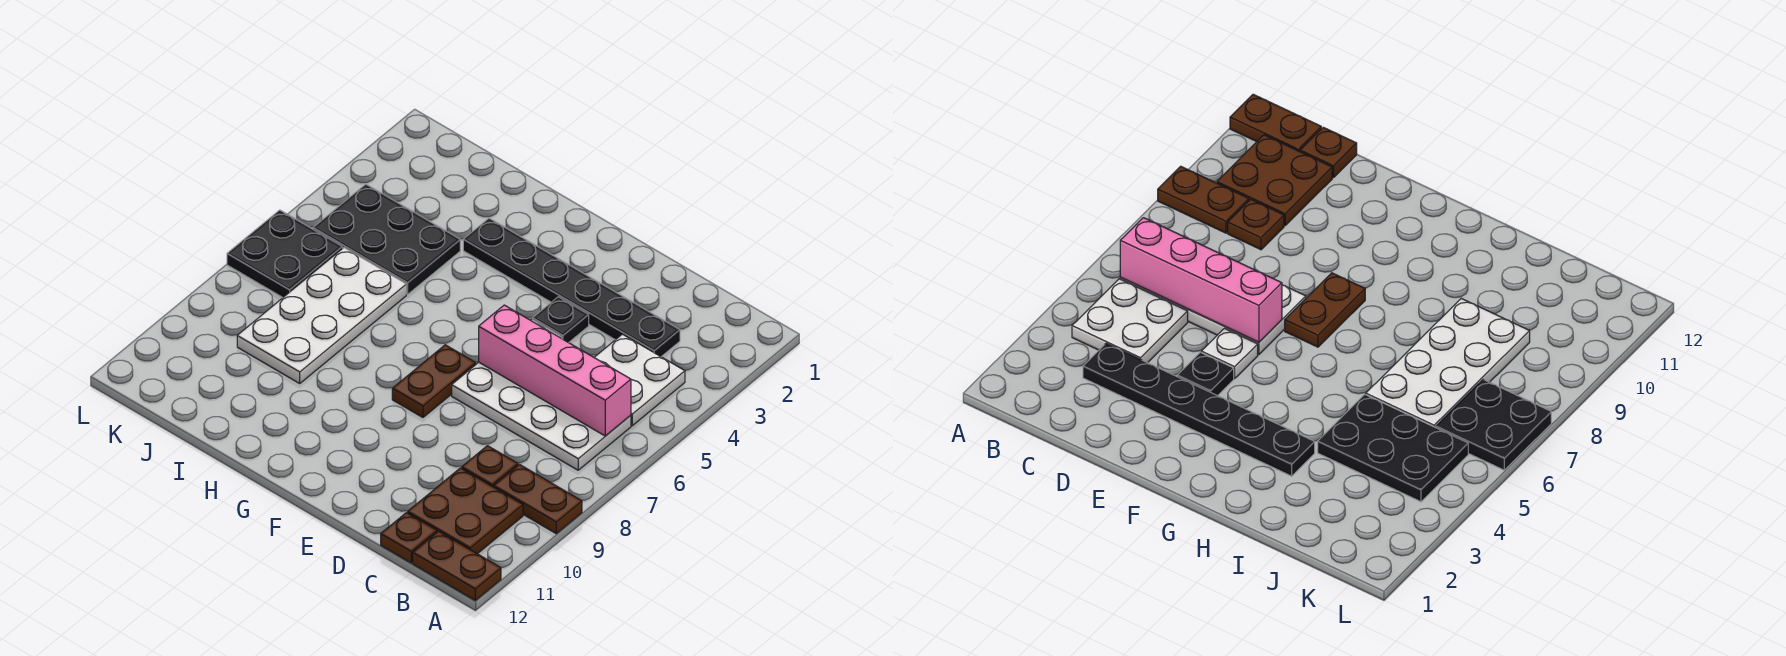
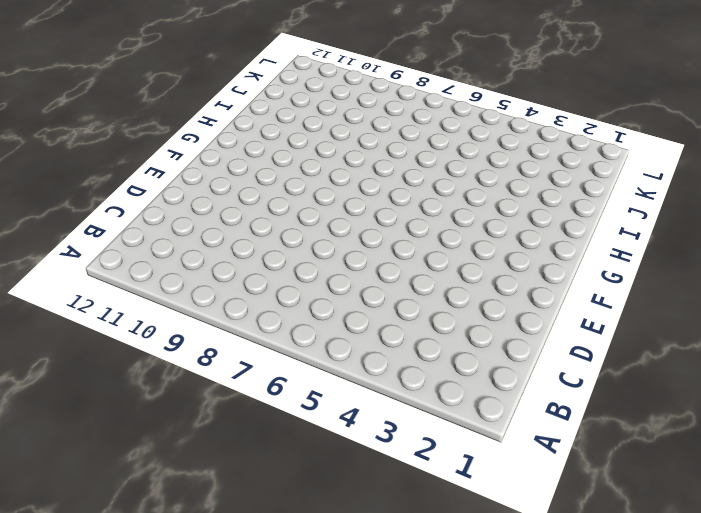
none -> brown plate A9:B9 level 1
none -> brown plate A12:B12 level 1
none -> white plate B4:C5 level 1

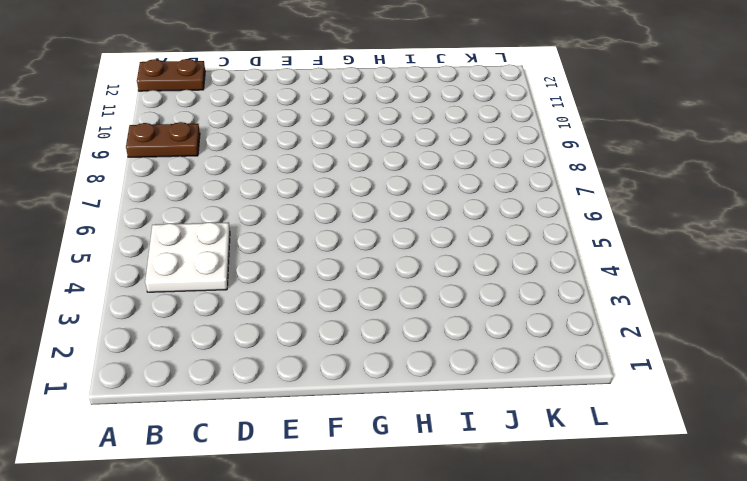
none -> white plate B6:E7 level 1
none -> brown plate B10:C11 level 1
none -> black plate C3:H3 level 1

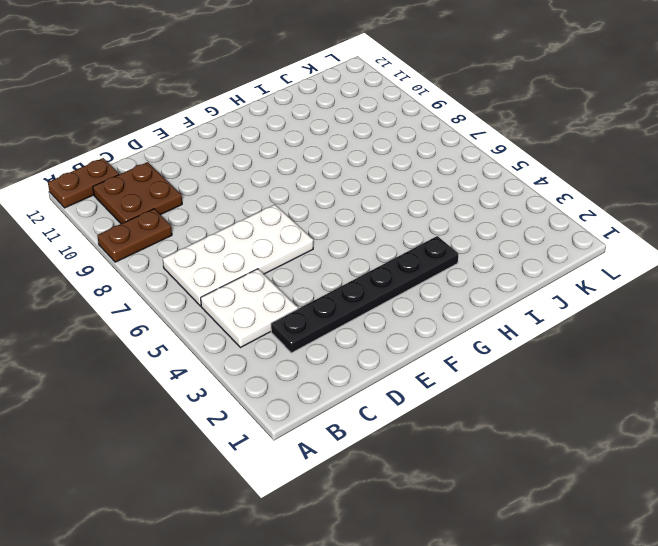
none -> brown plate C9 level 1
none -> brown plate C12 level 1
none -> black plate E4 level 1

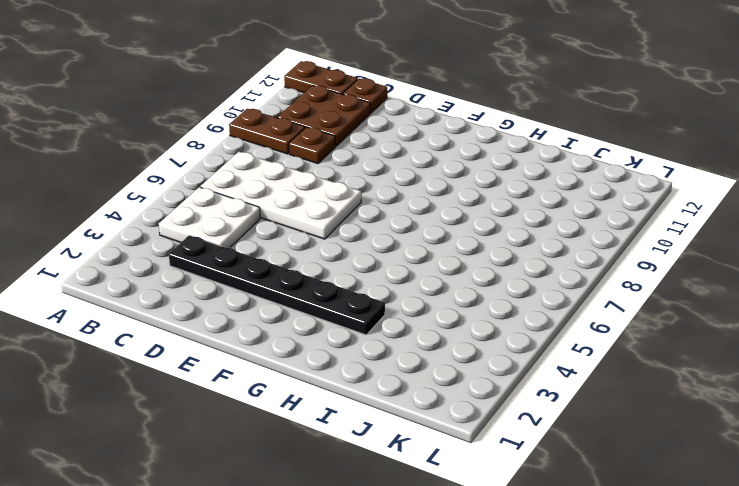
none -> black plate E4 level 1
none -> white plate E5 level 1
none -> brown plate F7:F8 level 1

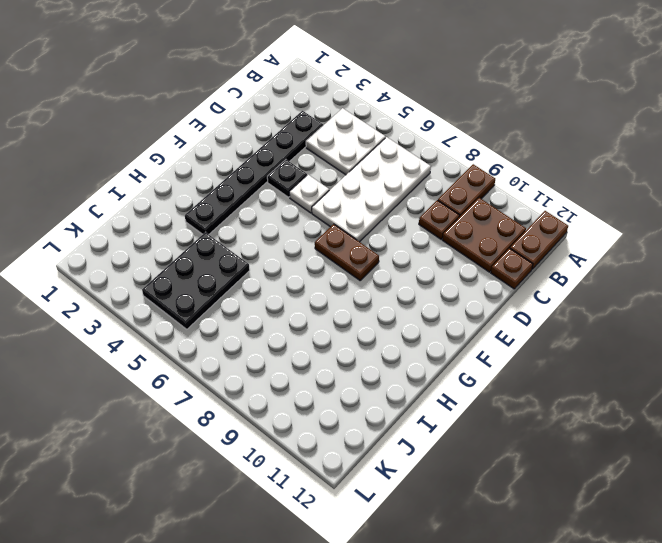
none -> white plate I6:J9 level 1
none -> black plate K6:L7 level 1
none -> pink brick B6:E6 level 2

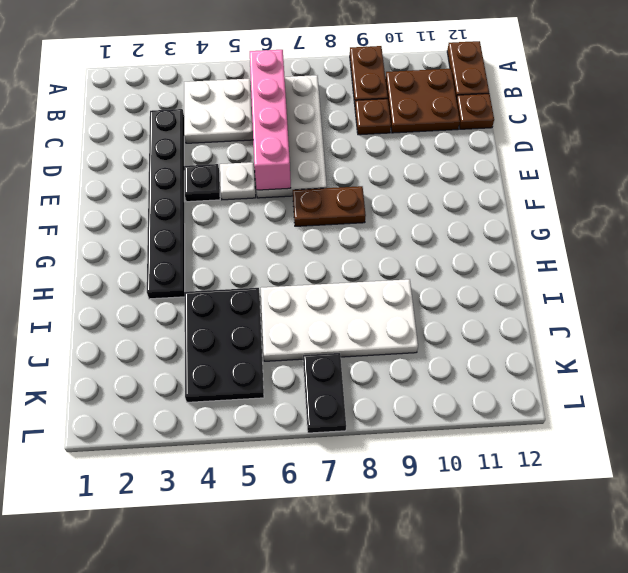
black plate K7:L7 level 1 -> black plate K6:L7 level 1

